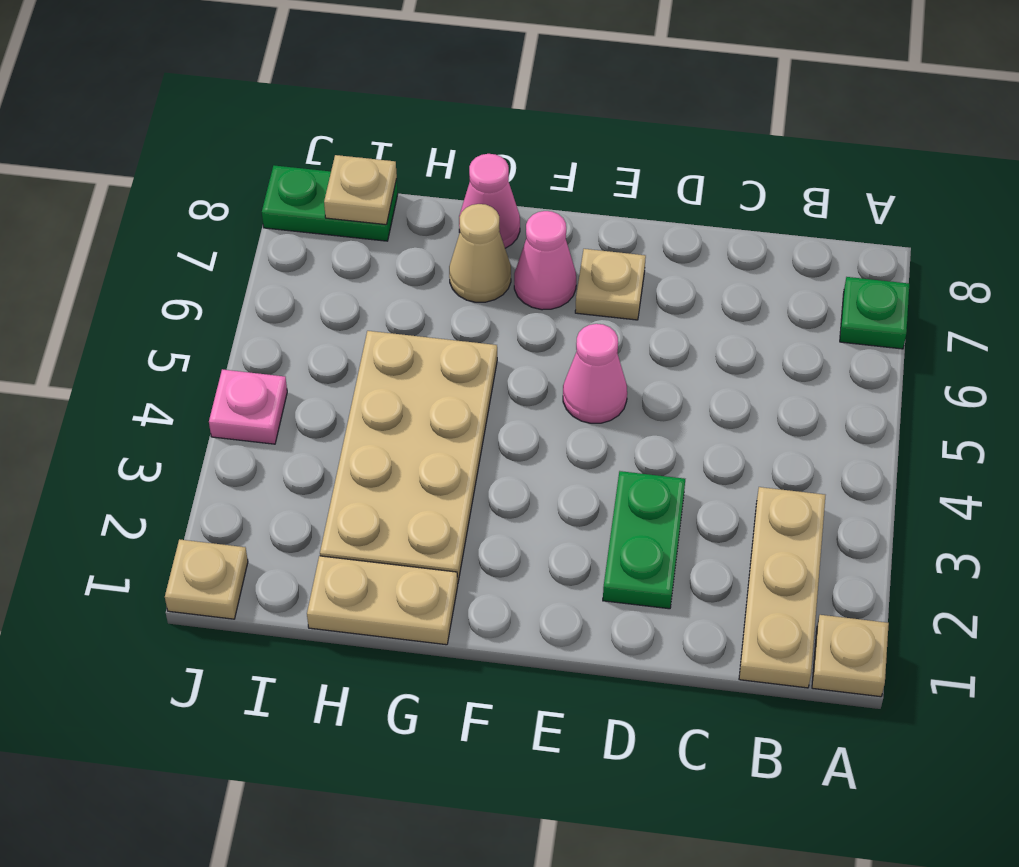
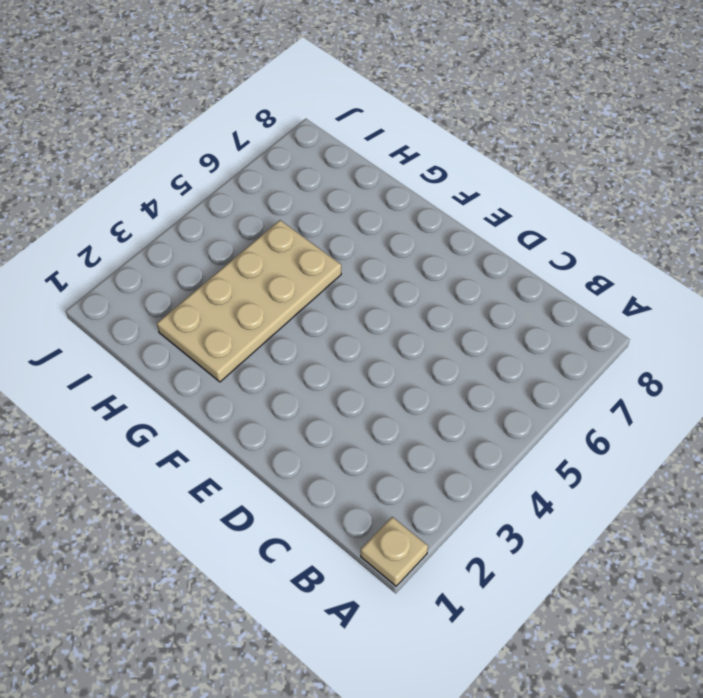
none -> green plate A7 level 1
none -> tan plate B1:B3 level 1
none -> green plate D2:D3 level 1

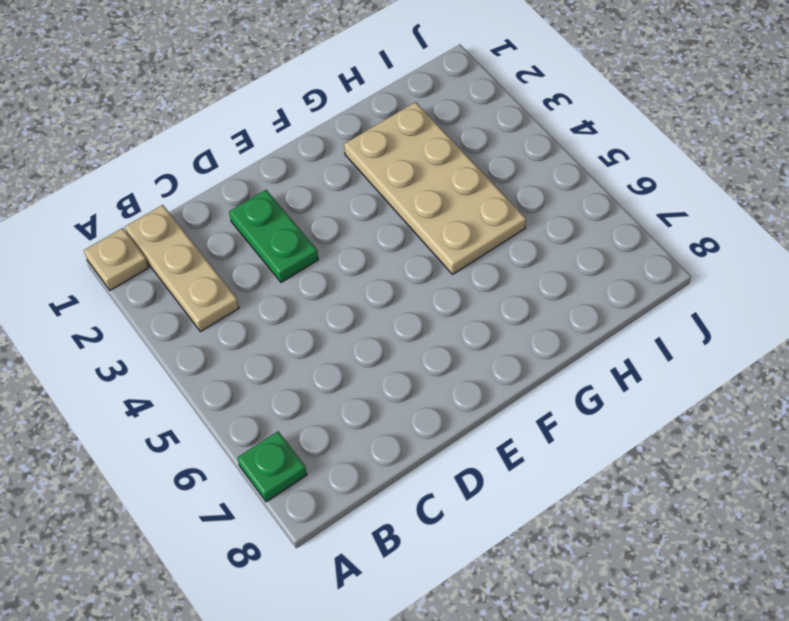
none -> pink cone E5 level 1
none -> tan plate E7 level 1
none -> pink cone F7 level 1

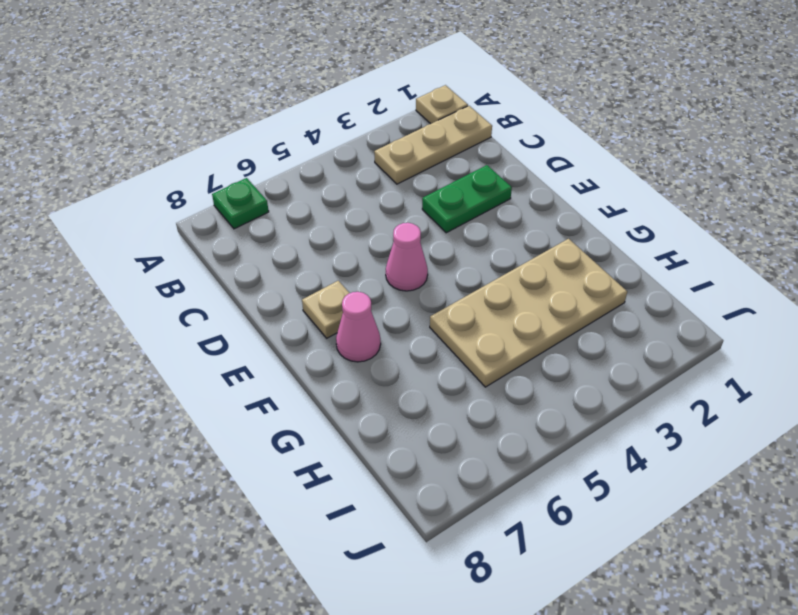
none -> tan plate G1:H1 level 1
none -> tan cone G7 level 1
none -> pink cone G8 level 1

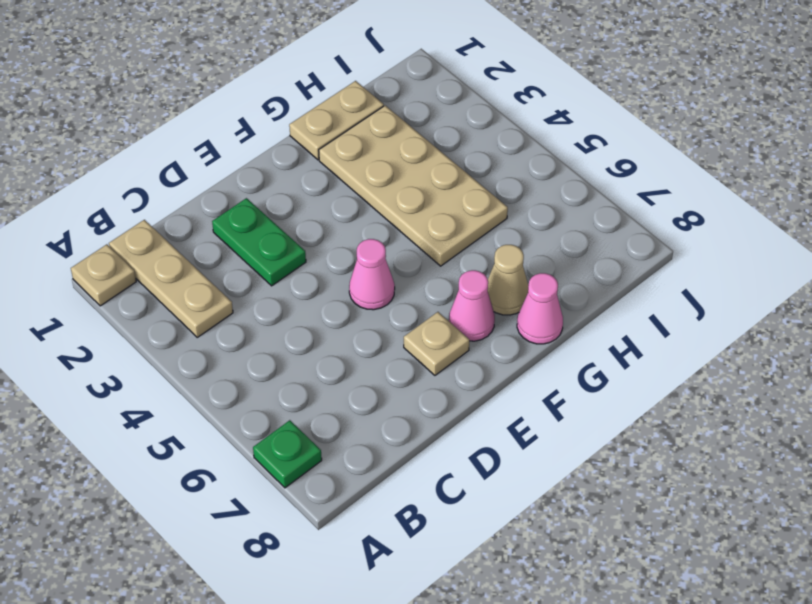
none -> green plate I8:J8 level 1
none -> tan plate J1 level 1
none -> pink plate J4 level 1

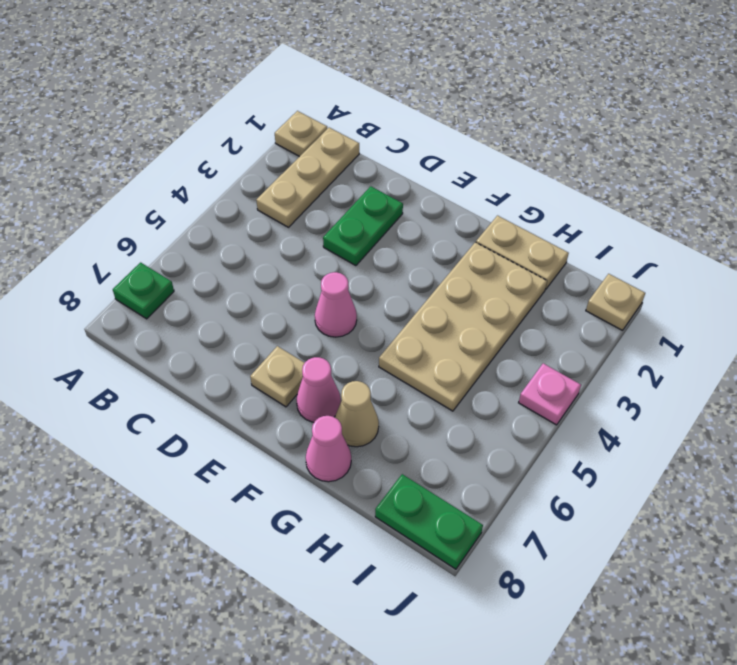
none -> tan plate I8 level 2

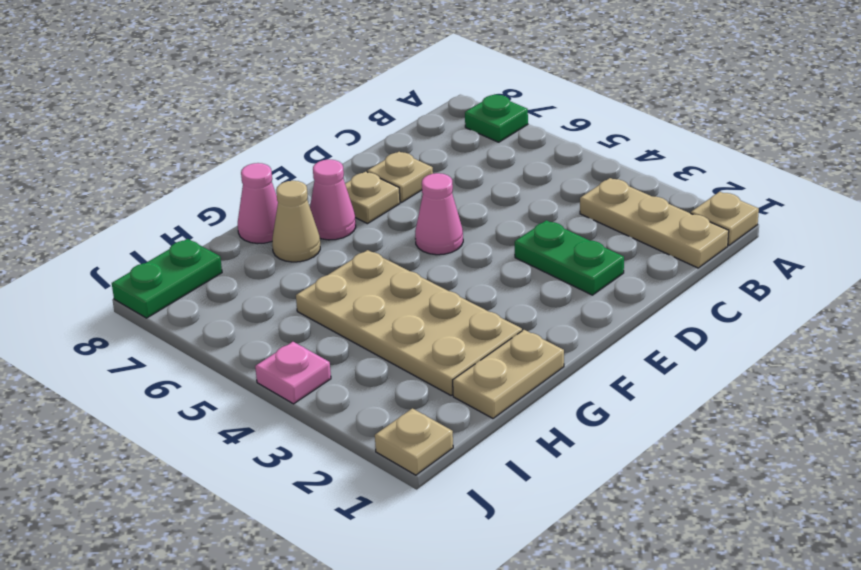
tan plate D7 level 1 -> tan plate I8 level 2

